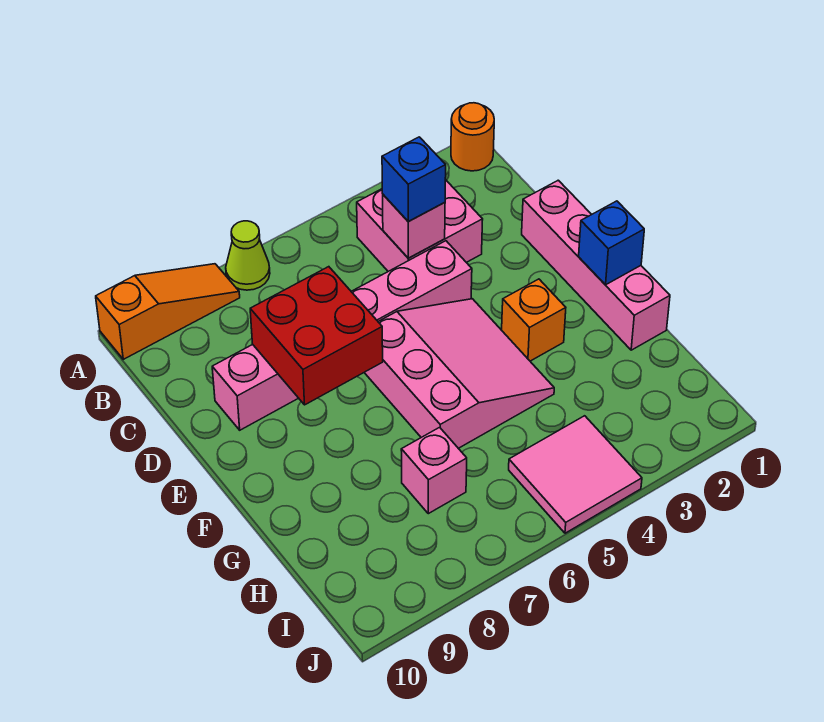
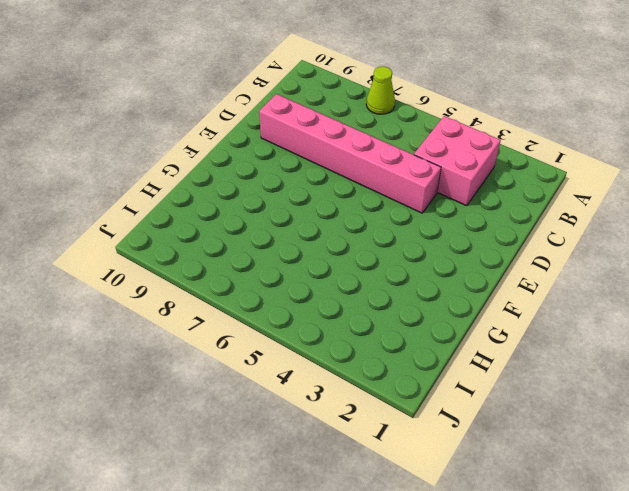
none -> orange round brick A1 level 1
none -> orange slope A8:A10 level 1 top 10
none -> pink brick D1:G1 level 1

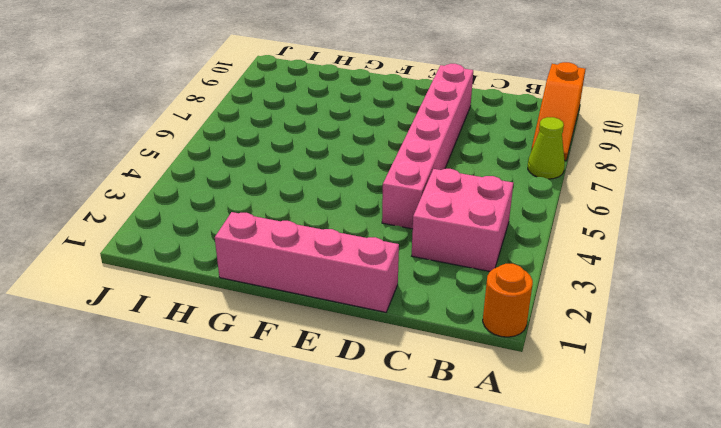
none -> pink slope E4:G6 level 1 top 6
none -> orange brick F3 level 1
none -> pink brick H7 level 1

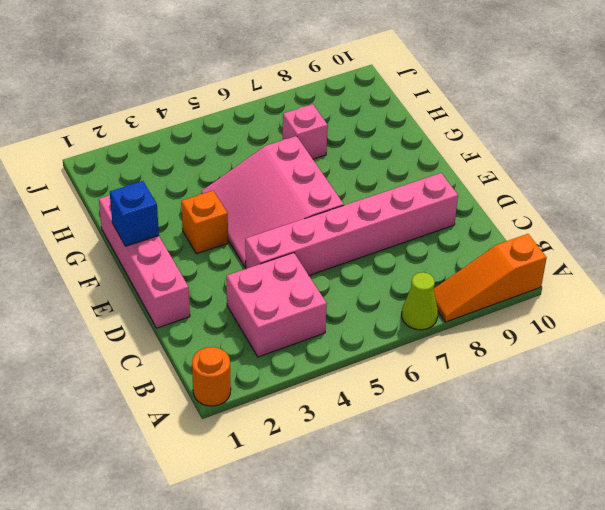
none -> pink tile I4:J5 level 1
none -> pink brick C4 level 2
none -> red brick D7:E8 level 2

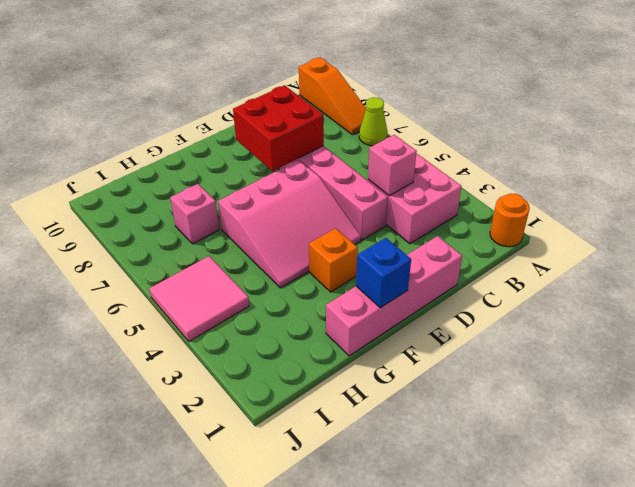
none -> blue brick C4 level 3

